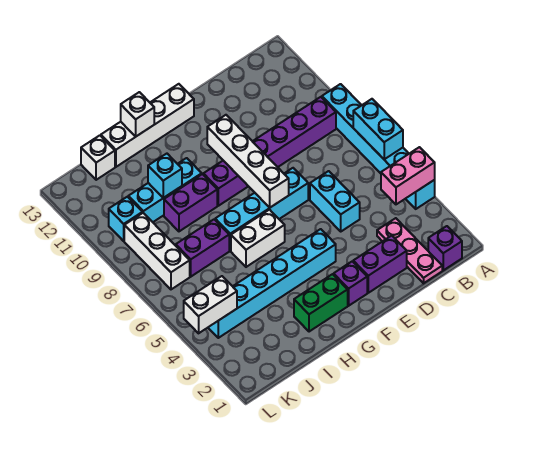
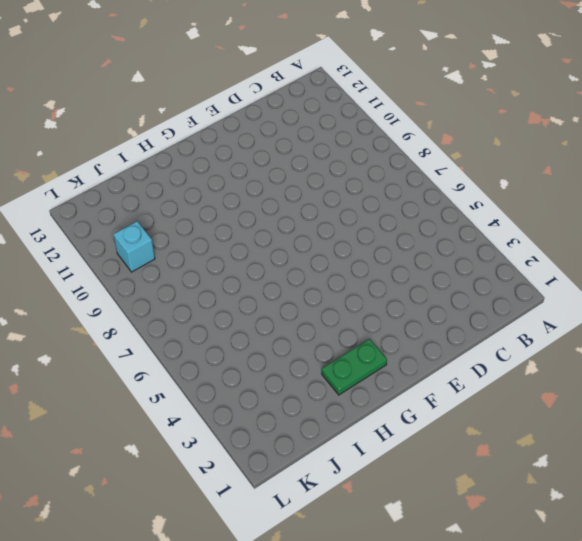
green plate G2:H2 level 1 -> green brick G2:H2 level 1
none -> cyan brick A4:A9 level 1
none -> purple brick B1 level 1
none -> purple brick B9:G9 level 1

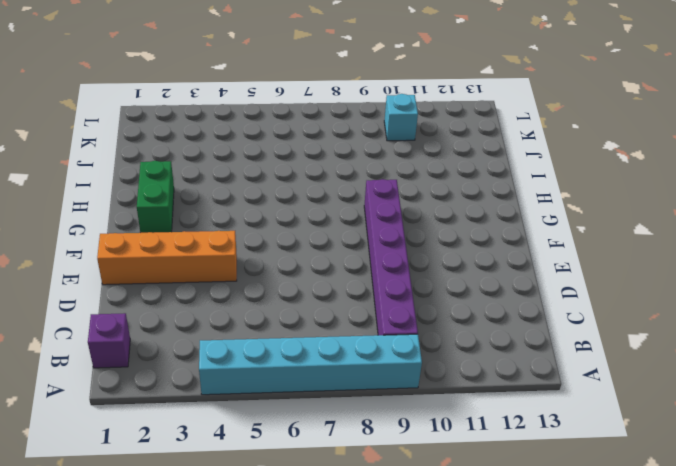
orange brick E1:E4 level 1 -> purple brick D2:E2 level 1
none -> pink plate C1:C3 level 1
none -> cyan brick D5:D6 level 1
none -> cyan brick E7:H7 level 1

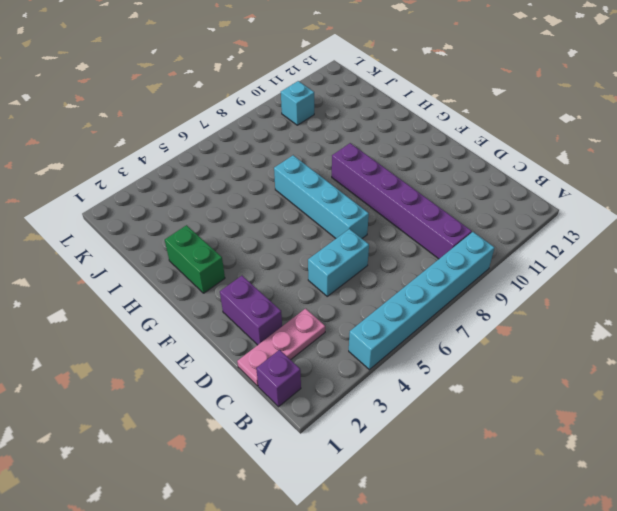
none -> purple brick F2 level 1
none -> cyan brick F4:K4 level 1
none -> white brick F13:I13 level 1

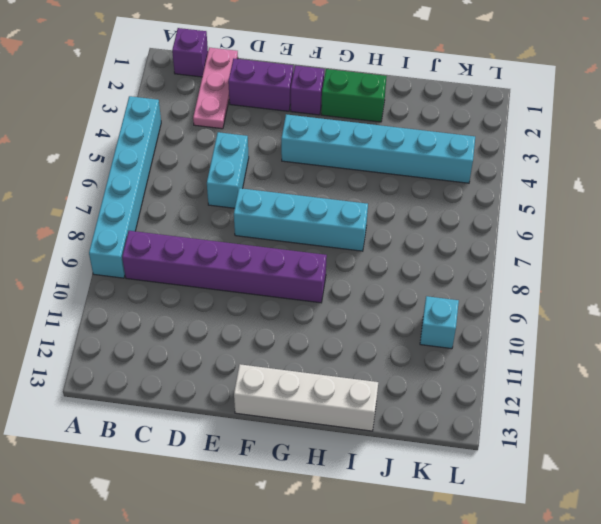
none -> white brick G6:H6 level 1
none -> purple brick H9:I9 level 1
none -> cyan brick H10:J10 level 1

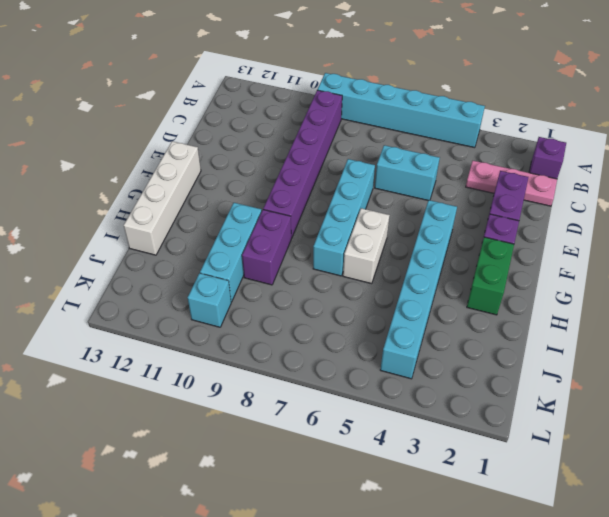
none -> purple brick I7:J7 level 1
none -> white brick J13 level 1
none -> white brick K7:K9 level 1

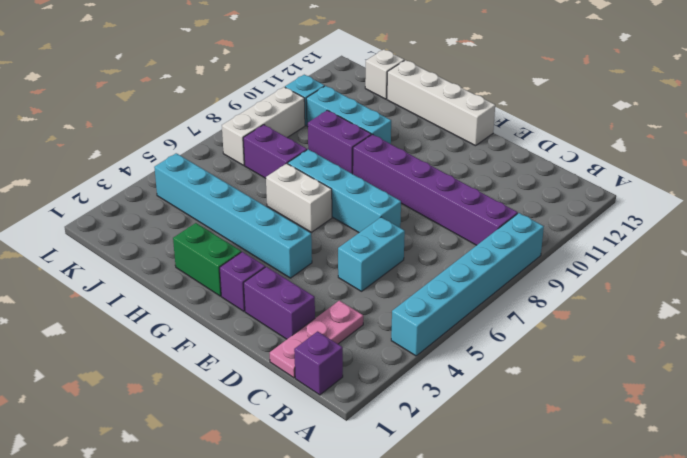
none -> pink brick A4:B4 level 2
none -> cyan brick A6:A7 level 2
none -> white brick F7:F10 level 2

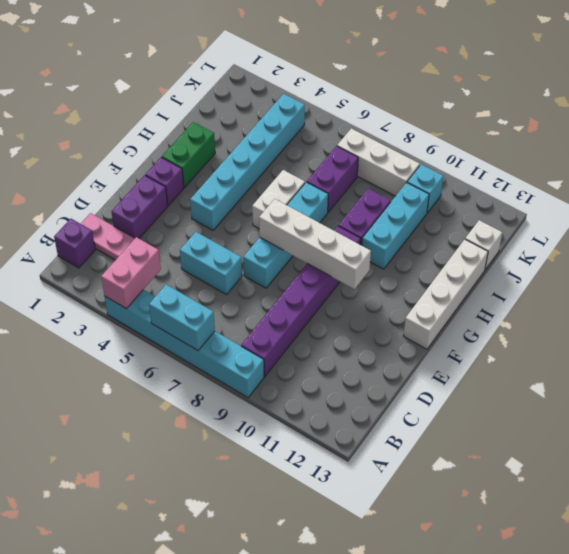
none -> white brick H13 level 2
none -> cyan brick I10 level 2
none -> white brick K4:L4 level 2

